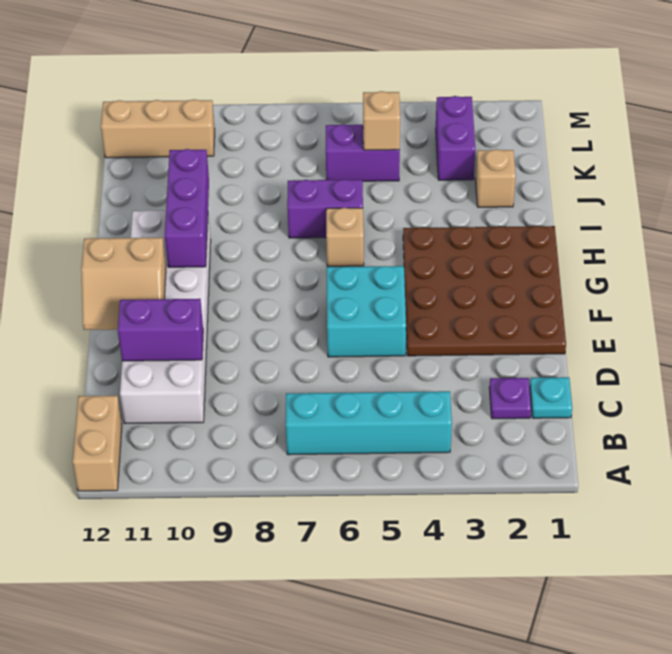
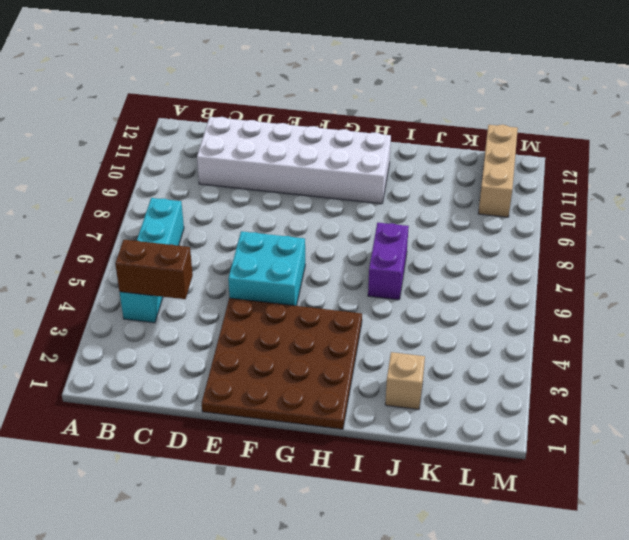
brown brick B4:C4 level 2 -> none
none -> tan brick A12:B12 level 1
none -> cyan plate C1 level 1
none -> purple plate C2 level 1

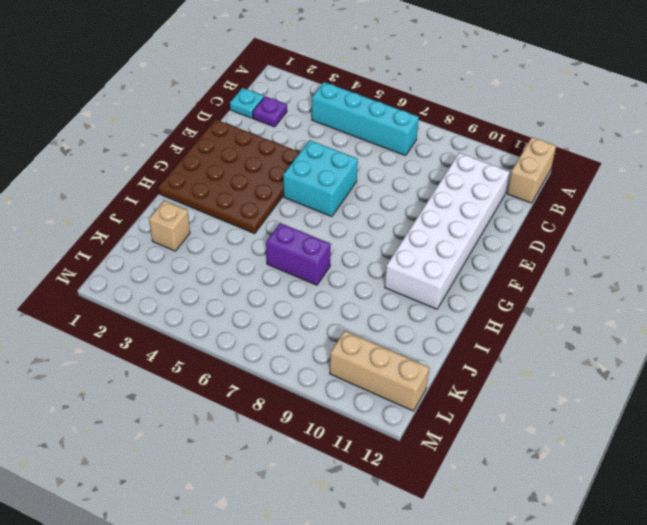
none -> tan brick H6 level 1
none -> purple brick K3:L3 level 1
none -> purple brick K5:K6 level 1

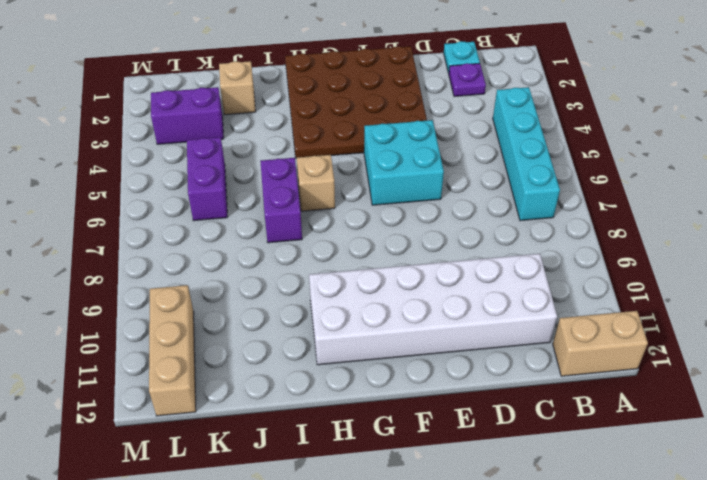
none -> purple brick D10:D11 level 2
none -> tan slope E11:F12 level 2 top F
none -> purple brick G10:I10 level 2

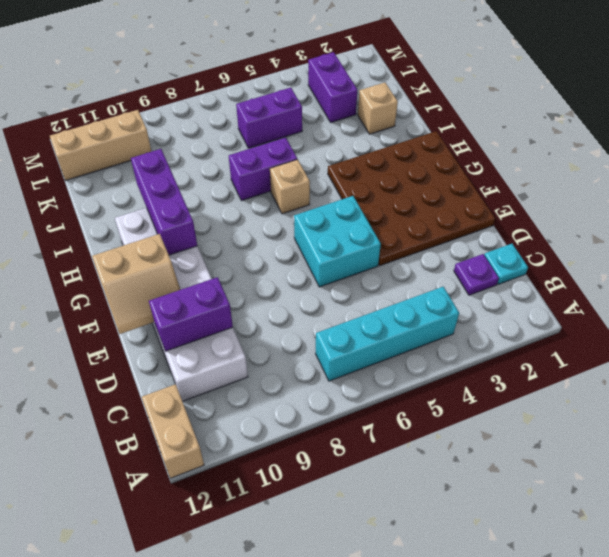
none -> tan brick K5 level 2

